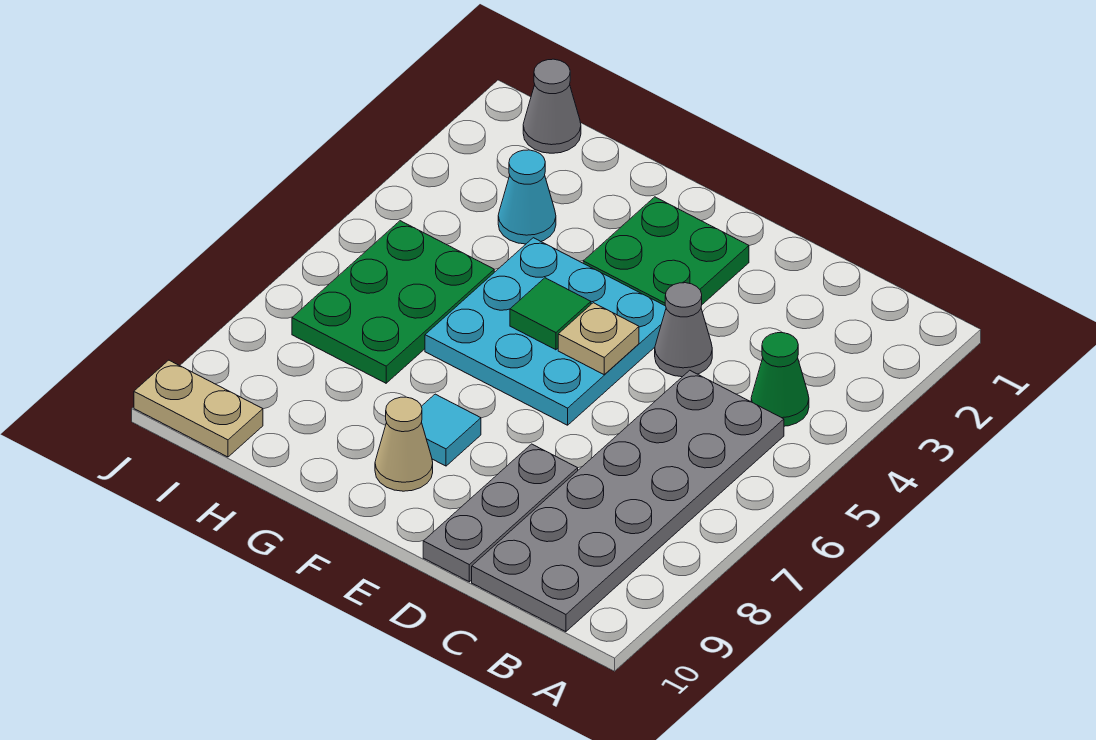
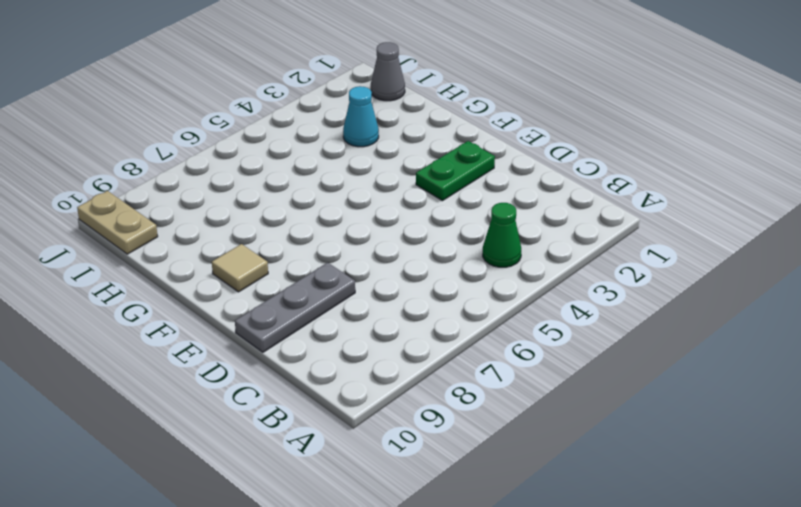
green plate E2:E3 level 1 -> green plate E2:F3 level 1
tan tile F9 level 1 -> tan cone F9 level 1
none -> grey plate B5:C10 level 1
none -> grey cone D4 level 1
none -> cyan plate E4:G6 level 1

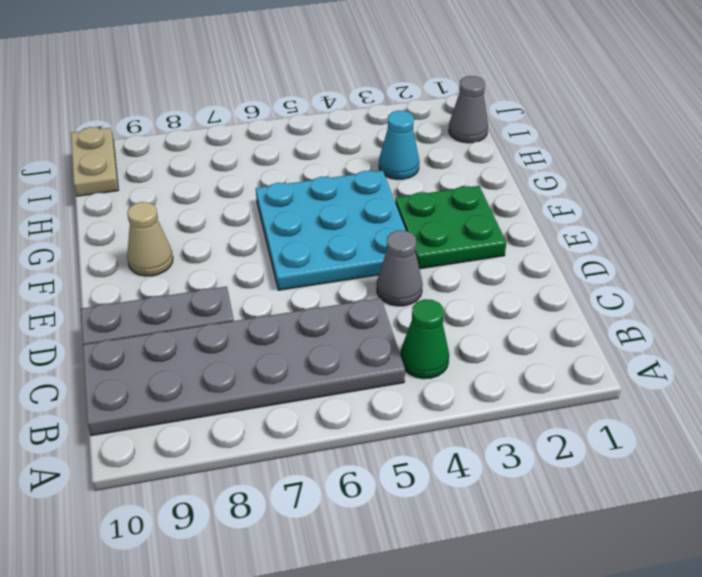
none -> cyan tile F8 level 1
none -> green plate H5:I7 level 1
none -> tan plate E5 level 2

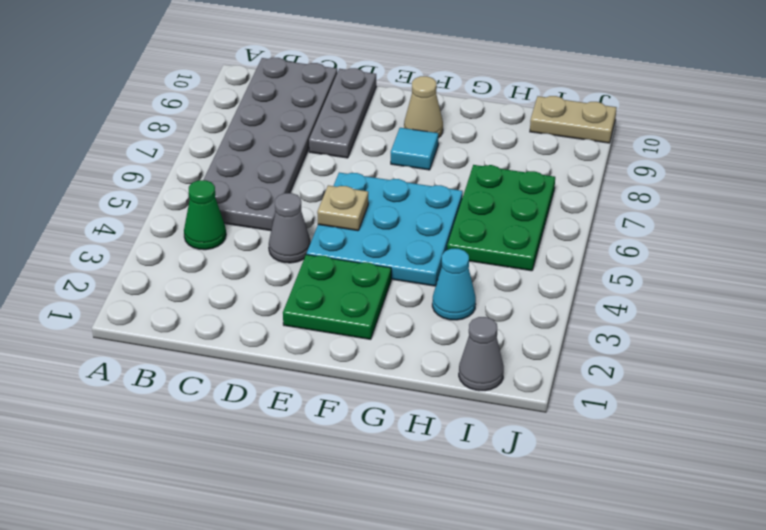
none -> green tile F5 level 2

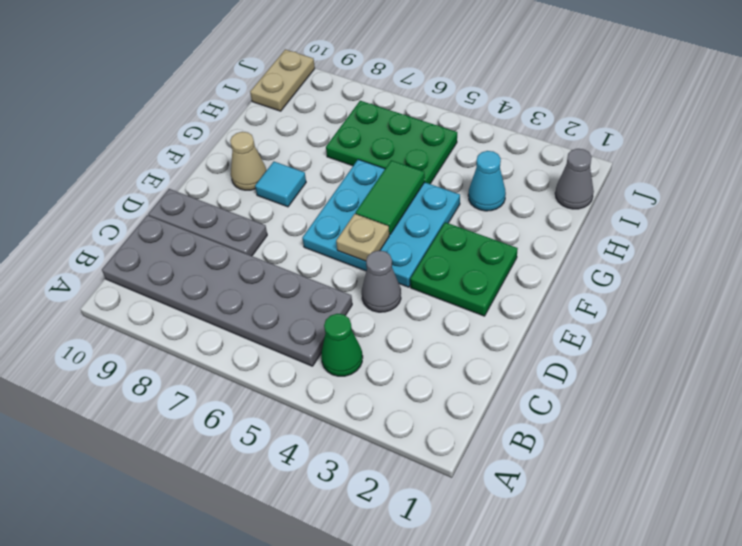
green tile F5:G5 level 2 -> green tile F5 level 2

